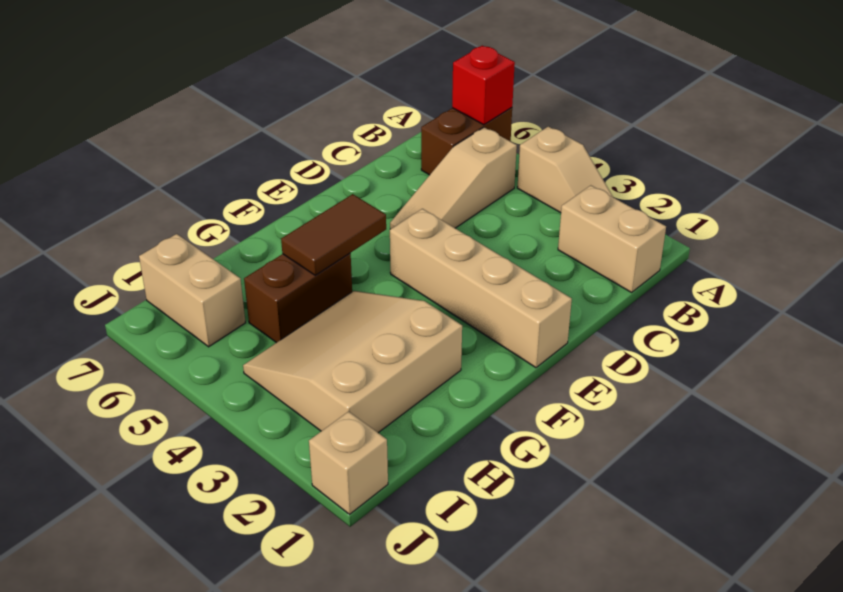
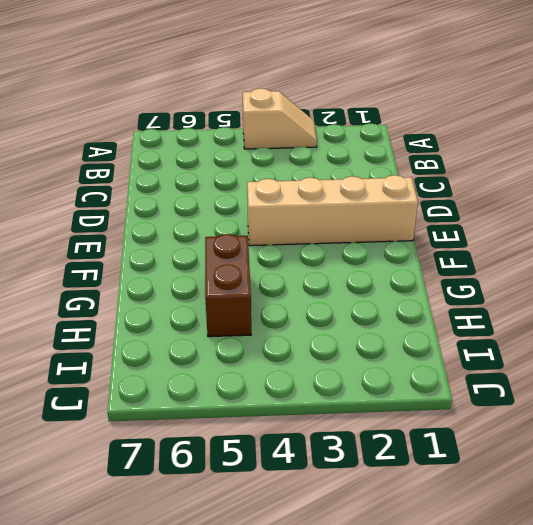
none -> brown brick A6:B6 level 1
none -> tan brick B1:B2 level 1

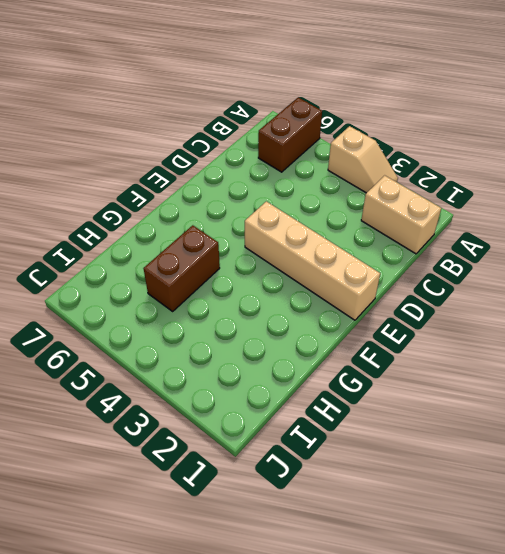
none -> tan slope B5:D5 level 1 top B
none -> tan slope G2:I4 level 1 top 2

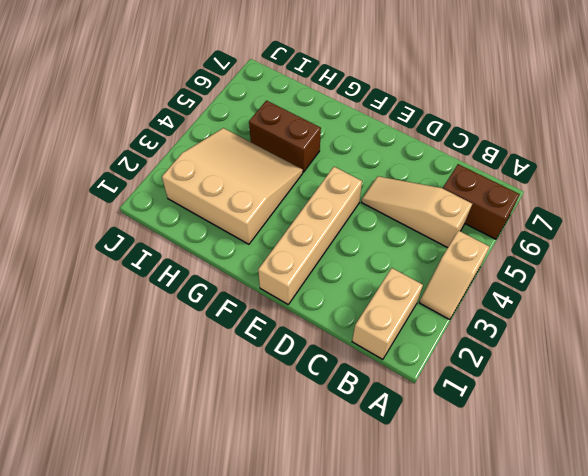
none -> tan brick I6:I7 level 1
none -> tan brick J1 level 1

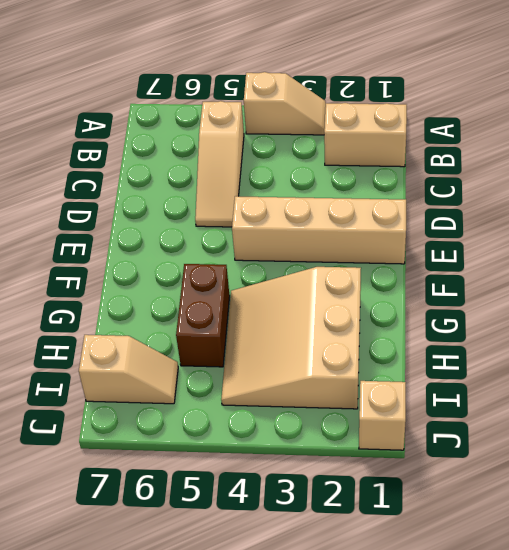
tan slope I6:I7 level 1 top 7 -> tan brick I6:I7 level 1
none -> brown brick A6:B6 level 1
none -> red brick A6 level 2

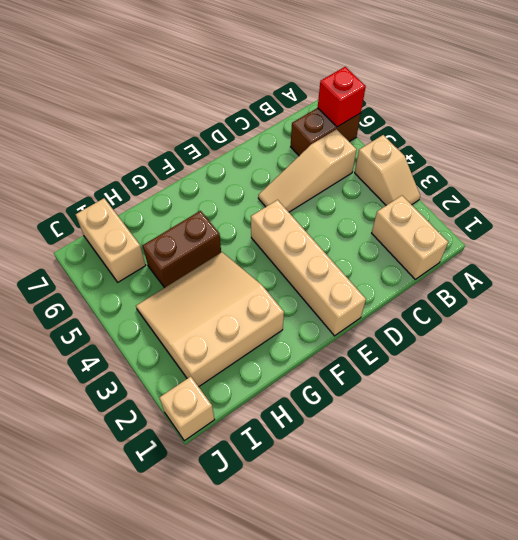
none -> brown tile F5:G5 level 2

